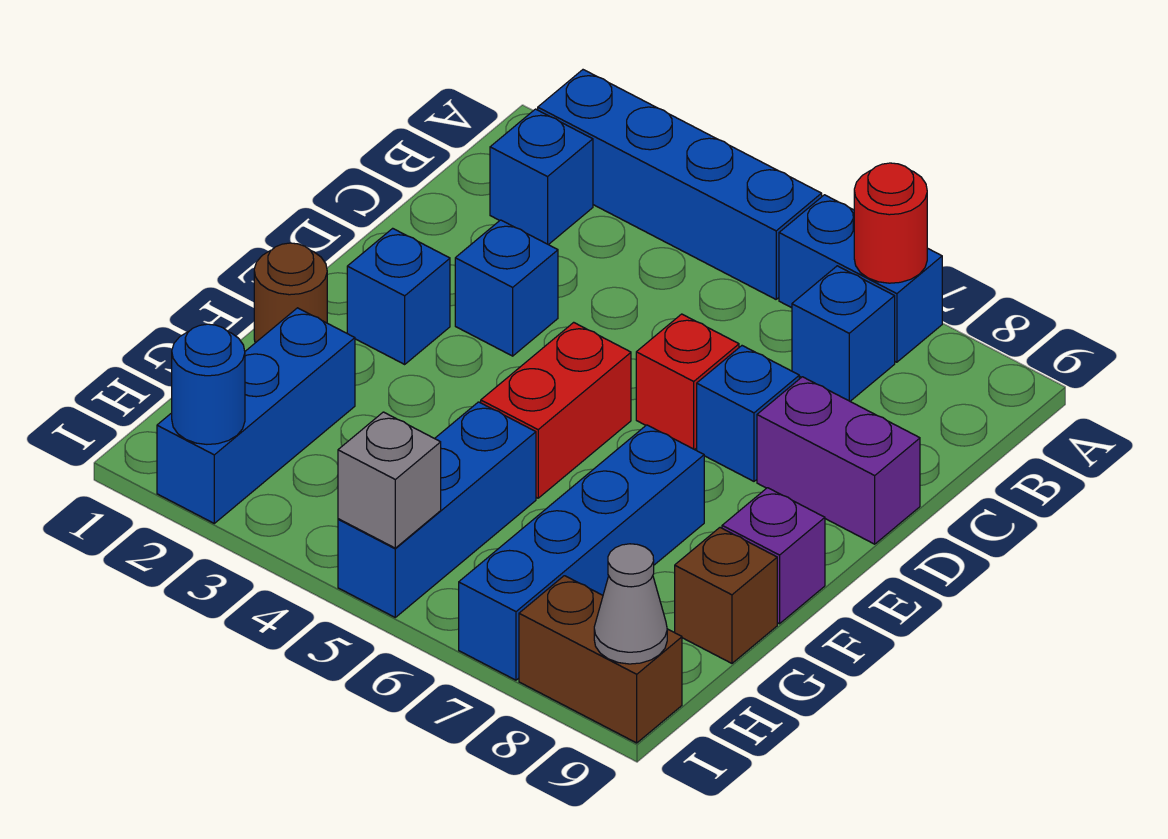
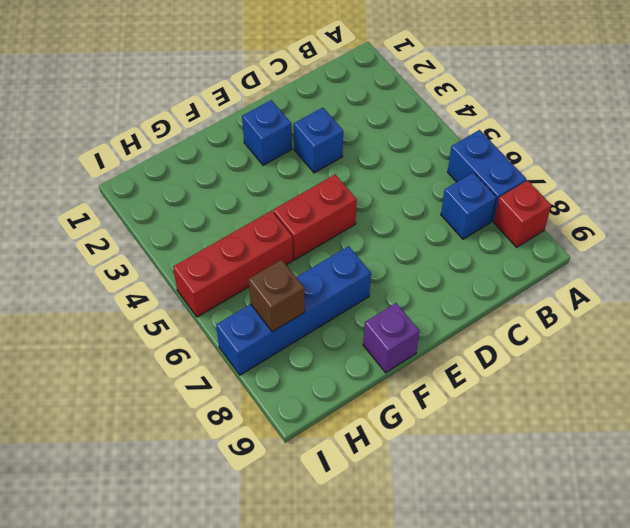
red brick A8 level 1 -> red brick D6 level 1
red brick G5:I5 level 1 -> blue brick G5:I5 level 1
brown brick H7 level 2 -> brown brick G9 level 1
none -> blue brick A2:A5 level 1
none -> blue brick B2 level 1
none -> blue brick D7 level 1

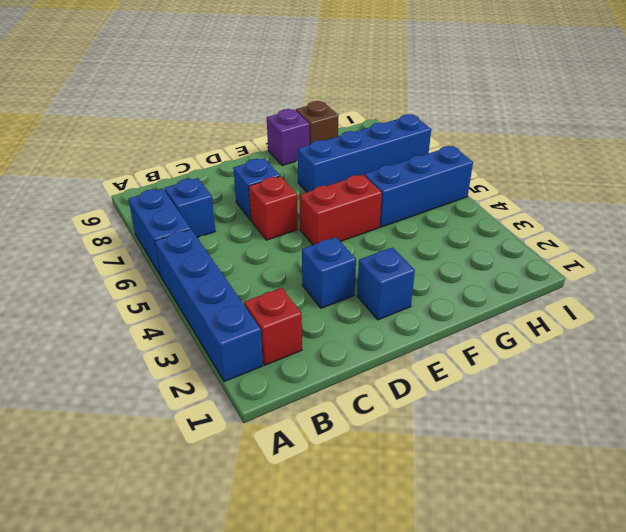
red brick B2 level 1 -> blue brick B2 level 1
none -> purple brick D8:D9 level 1
none -> brown round brick F1 level 1
none -> blue brick G2:I2 level 1

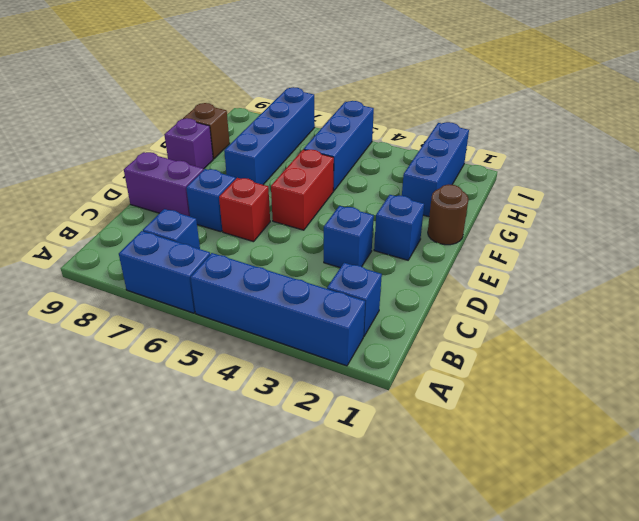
none -> brown brick I8:I9 level 1
none -> red round brick A7 level 2
none -> blue round brick I2 level 2

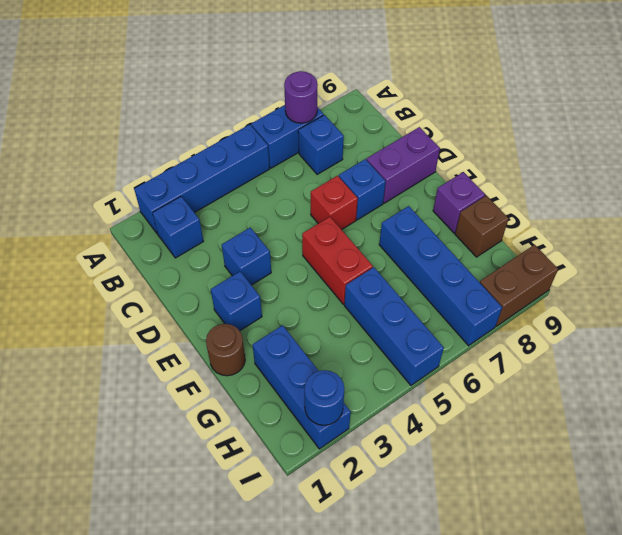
purple round brick A7 level 2 -> red round brick A7 level 2
none -> grey brick I5 level 2
none -> grey cone I9 level 2

